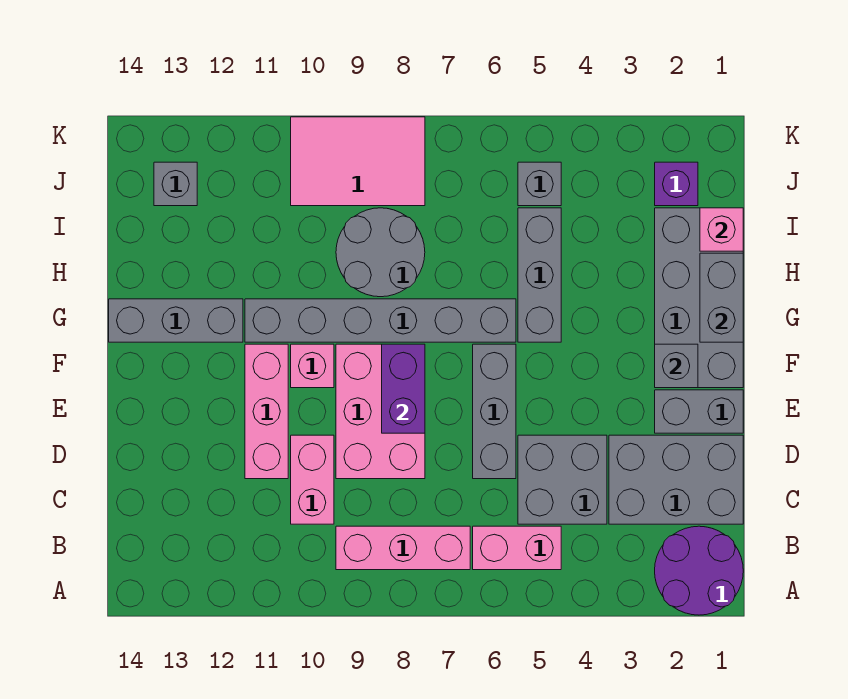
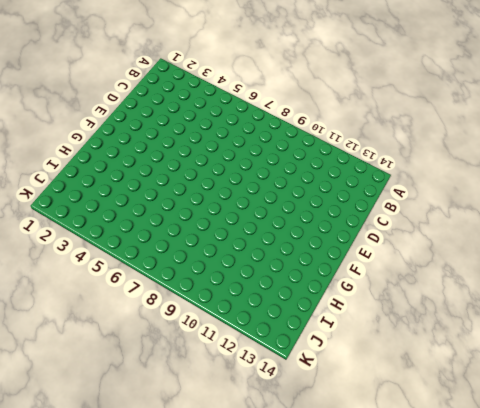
none -> purple round brick A1:B2 level 1
none -> pink brick B5:B6 level 1
none -> pink brick B7:B9 level 1

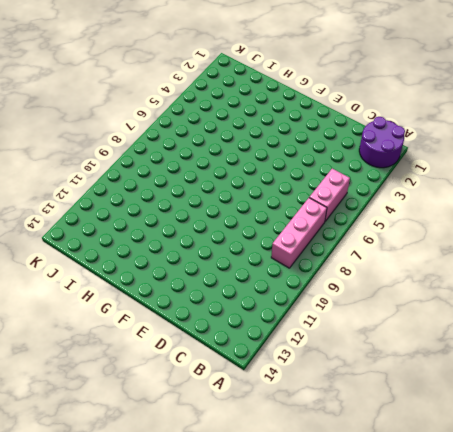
none -> grey brick C1:D3 level 1
none -> grey brick C4:D5 level 1
none -> pink brick C10:D10 level 1

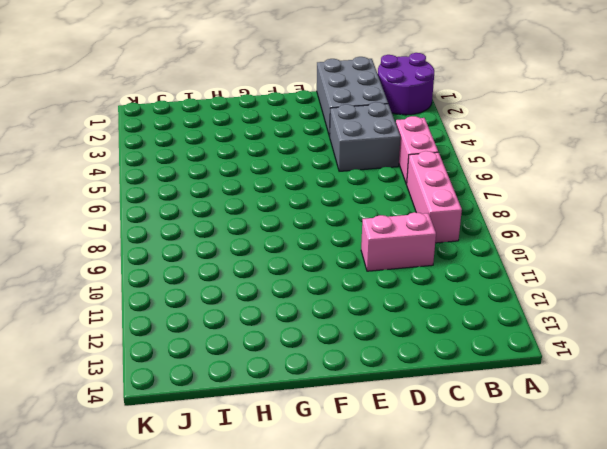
none -> grey brick D6:F6 level 1
none -> pink brick D8:F9 level 1
none -> pink brick D11:F11 level 1

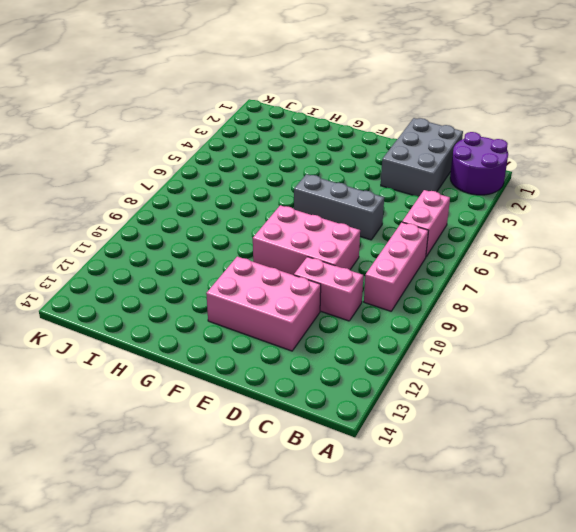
pink brick D11:F12 level 1 -> pink brick D11:F11 level 1
none -> grey brick C4:D5 level 1
none -> grey brick E1:E2 level 1
none -> grey brick F1:I2 level 1

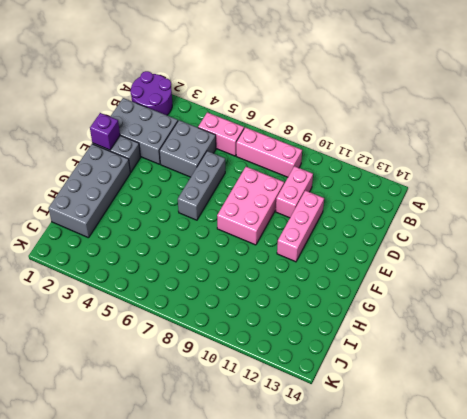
purple brick E1 level 2 -> purple brick J2 level 1
none -> pink brick F10 level 1
none -> grey brick G5:I5 level 1
none -> grey brick G6:G11 level 1

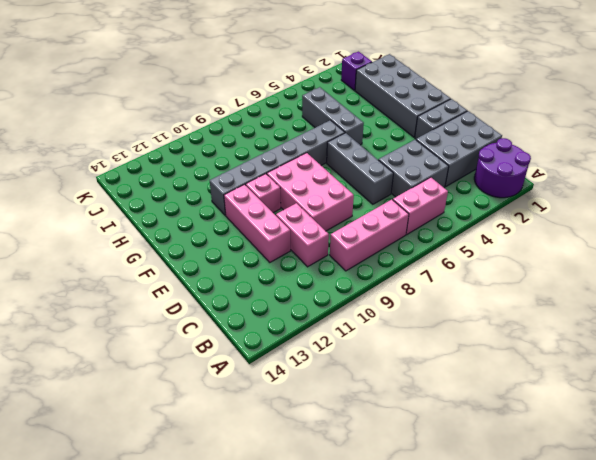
none -> grey brick G12:G14 level 1
none -> grey round brick H8:I9 level 1
none -> grey brick J5 level 1

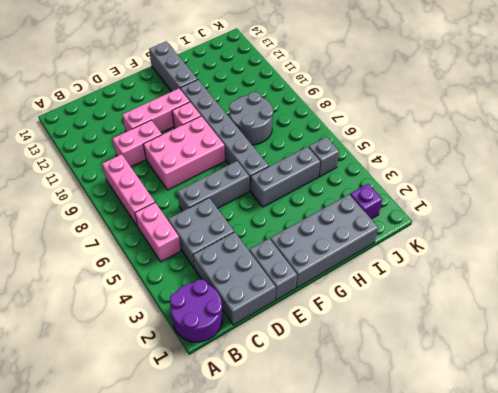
none -> pink tile J8:K10 level 1
none -> grey brick J13 level 1
none -> purple brick E8:F8 level 2

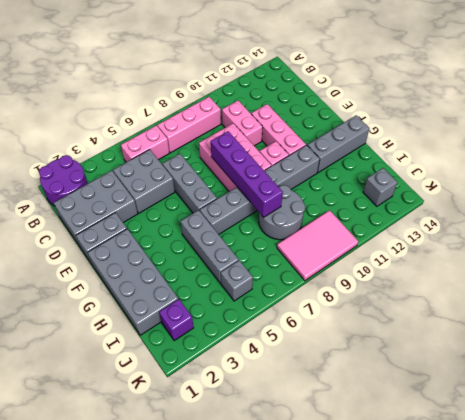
purple brick E8:H8 level 2 -> purple brick E8:F8 level 2
none -> grey brick F2 level 2
none -> grey brick G1:H1 level 2
none -> pink brick I1 level 2

